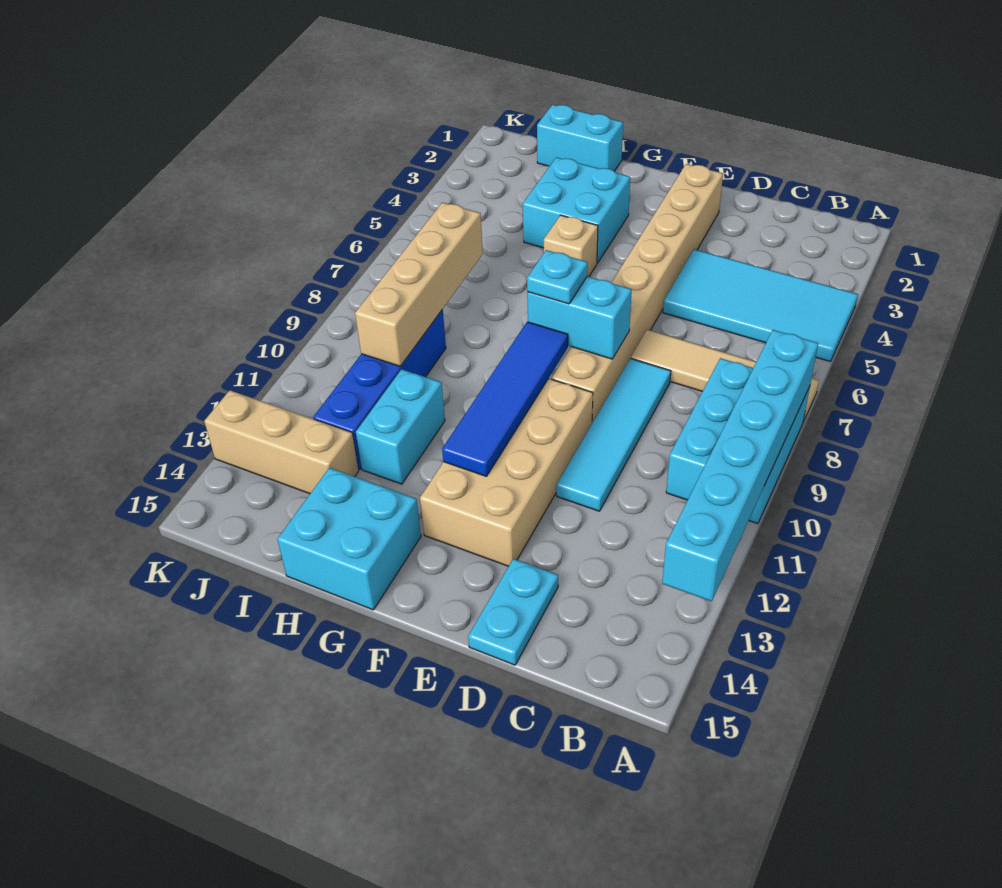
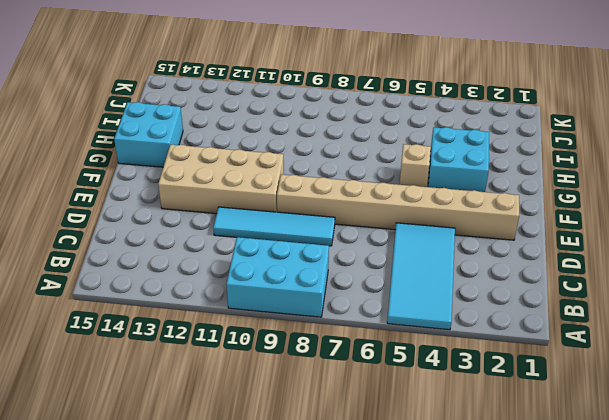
none -> tan tile A7:D7 level 1
none -> cyan plate D14:D15 level 1
none -> cyan brick H1:I1 level 1

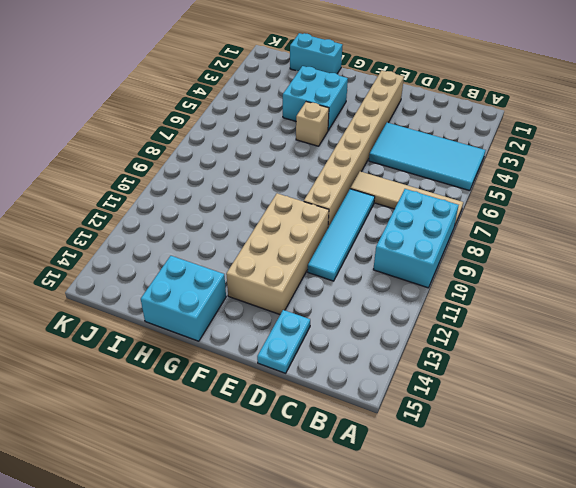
none -> cyan brick H11:H12 level 1
none -> blue brick I9:I12 level 1
none -> tan brick I13:K13 level 1

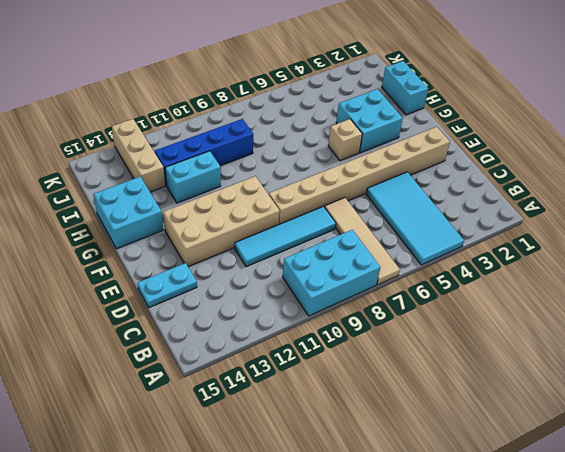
none -> cyan brick A8:A13 level 2
none -> cyan brick E8:F8 level 2
none -> blue tile F9:F12 level 2

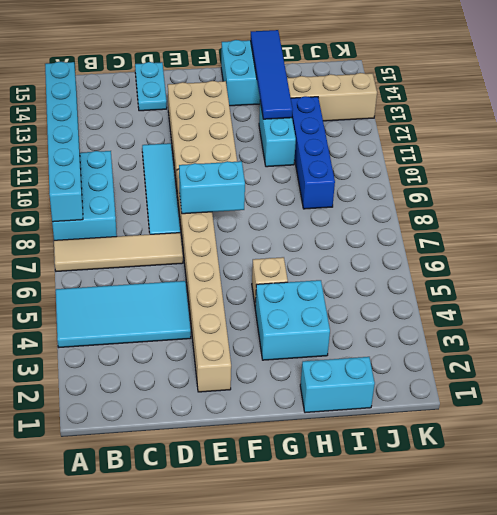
blue tile H12:H15 level 2 -> blue tile F9:F12 level 2
none -> tan brick I7:I10 level 2
none -> cyan plate F8 level 3

